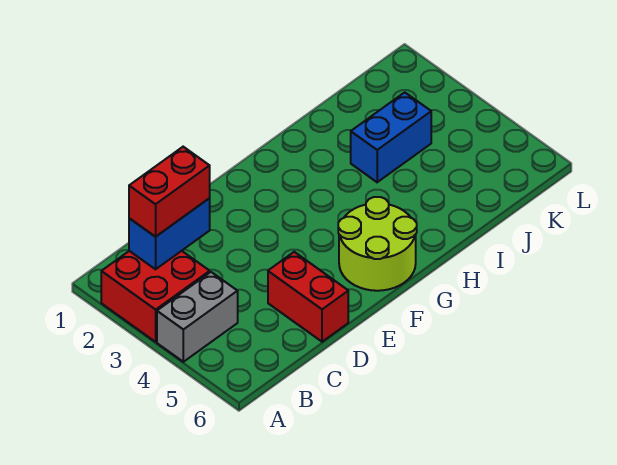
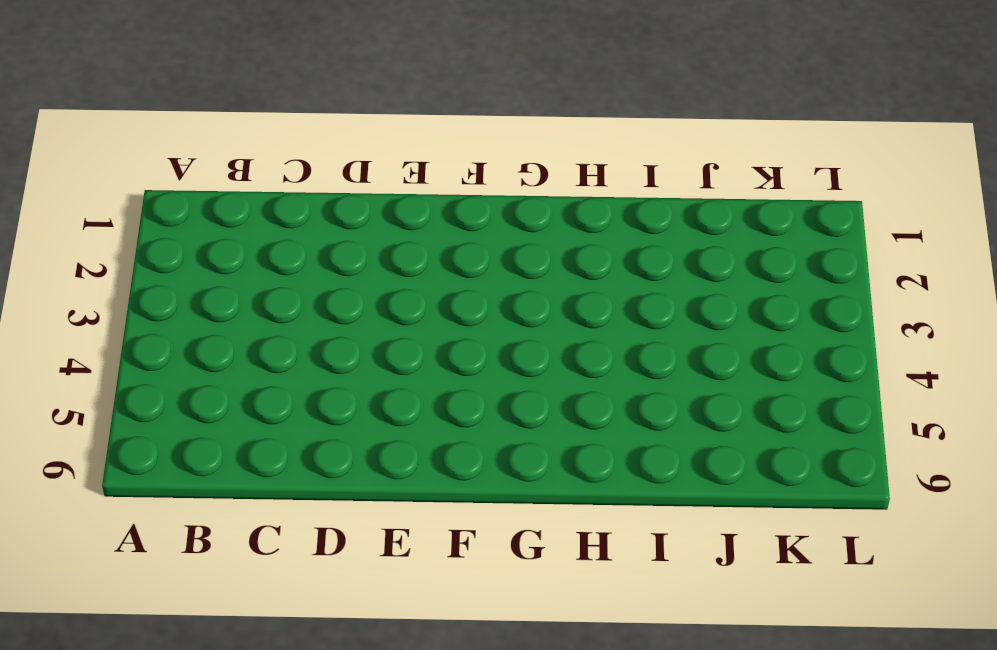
none -> red brick A2:B3 level 1
none -> grey brick A4:B4 level 1

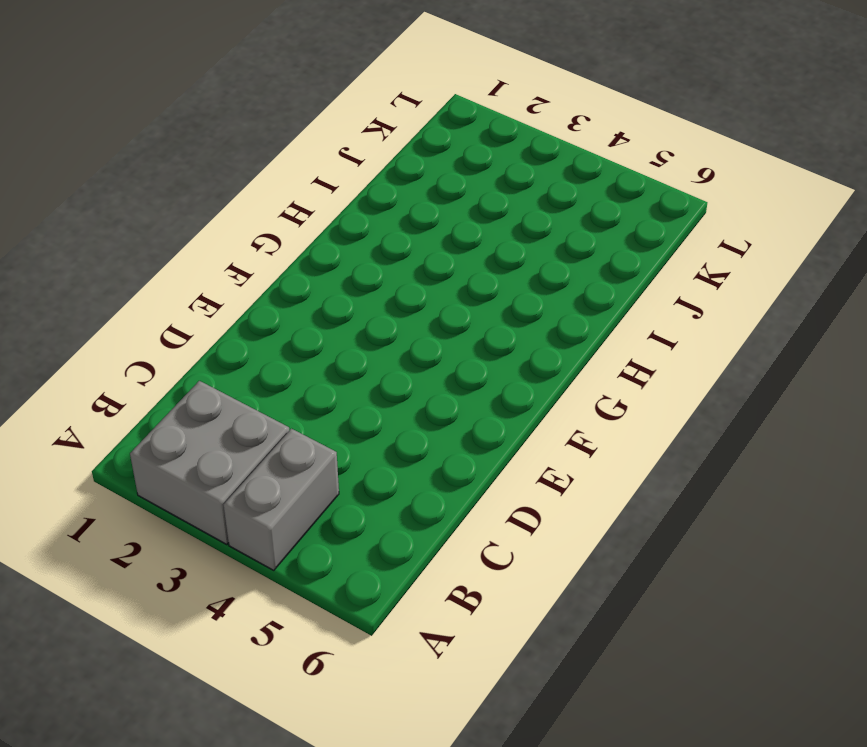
grey brick A2:B3 level 1 -> red brick A2:B3 level 1
none -> red brick D5:D6 level 1
none -> lime round brick F5:G6 level 1

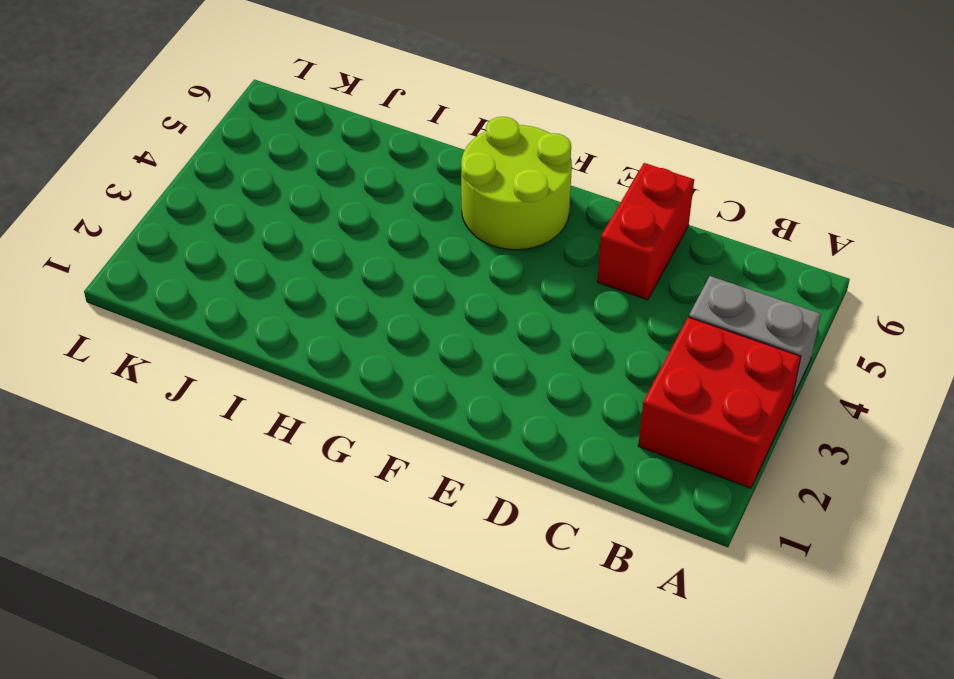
none -> blue brick I3:J3 level 1
none -> blue brick B2:C2 level 2

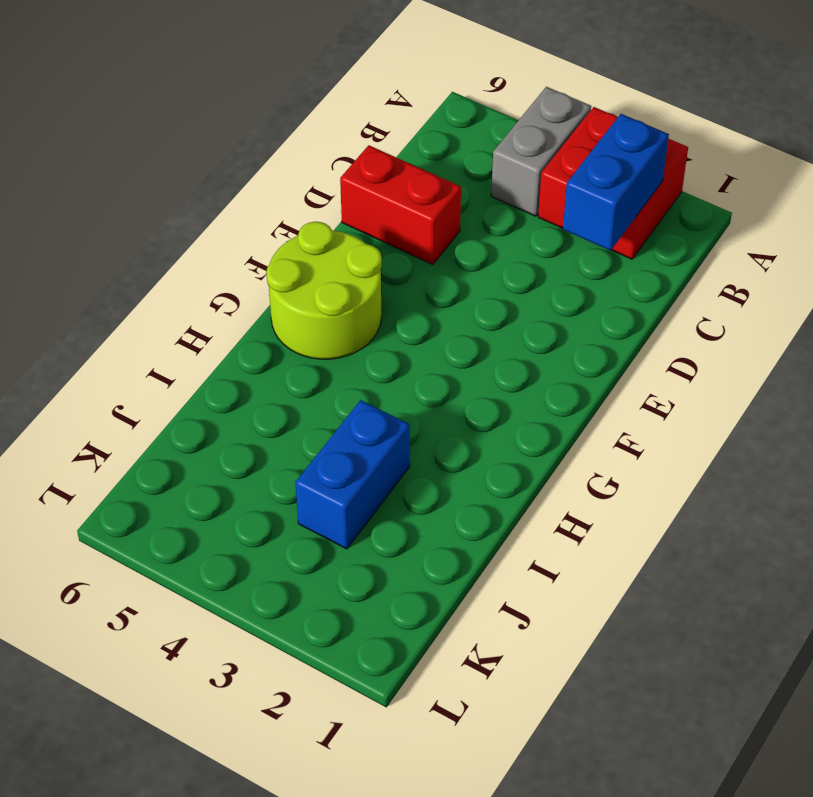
none -> red brick B2:C2 level 3

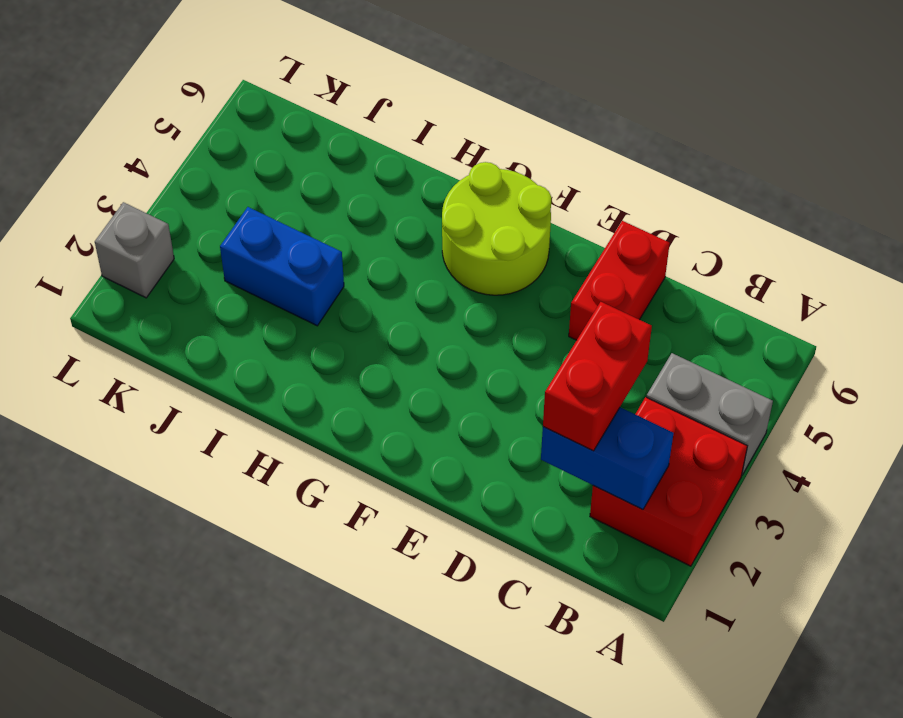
red brick C2:C3 level 3 -> red brick B2:C2 level 3
grey brick L2 level 1 -> none

